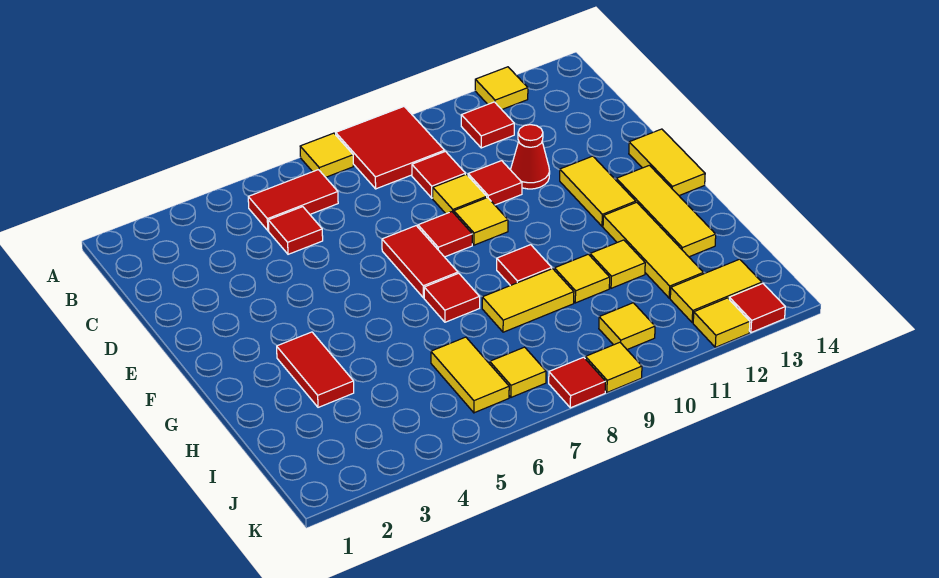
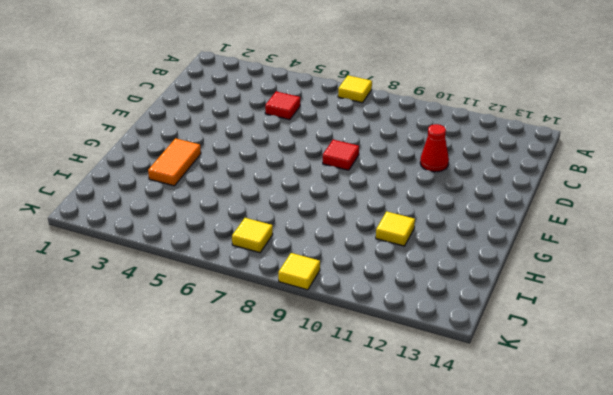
orange tile G3:H3 level 1 -> red tile G3:H3 level 1
none -> red tile A8:B9 level 1
none -> yellow tile A12 level 1
none -> red tile B5:B6 level 1
none -> red tile B11 level 1

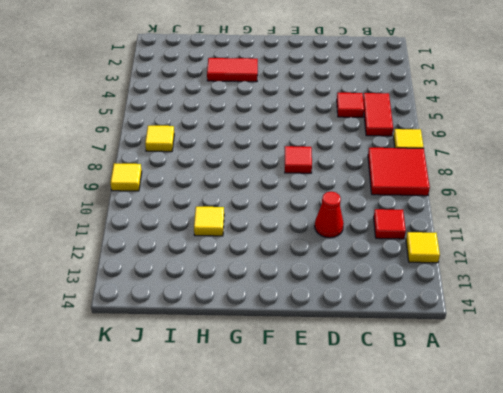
none -> red tile C9 level 1
none -> yellow tile D9 level 1
none -> red tile D10 level 1
none -> red tile E7:F7 level 1

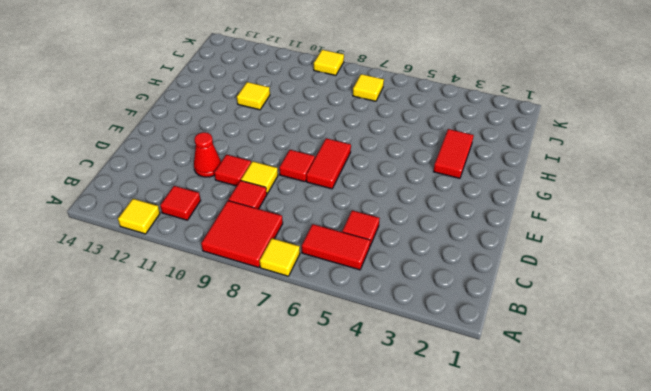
none -> yellow tile E9 level 1
none -> yellow tile E12:F12 level 1
none -> yellow tile E14:F14 level 1
none -> yellow tile F13:H13 level 1

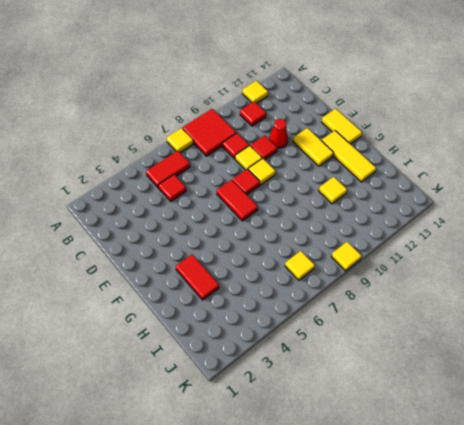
none -> red tile G7 level 1
none -> red tile G9 level 1
none -> yellow tile G12:I12 level 1
none -> yellow tile H8:H9 level 1

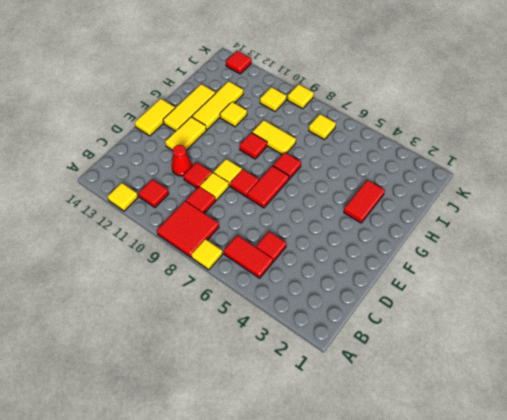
none -> yellow tile H10 level 1
none -> yellow tile I6:J6 level 1
none -> yellow tile J12:J13 level 1
none -> red tile K8 level 1

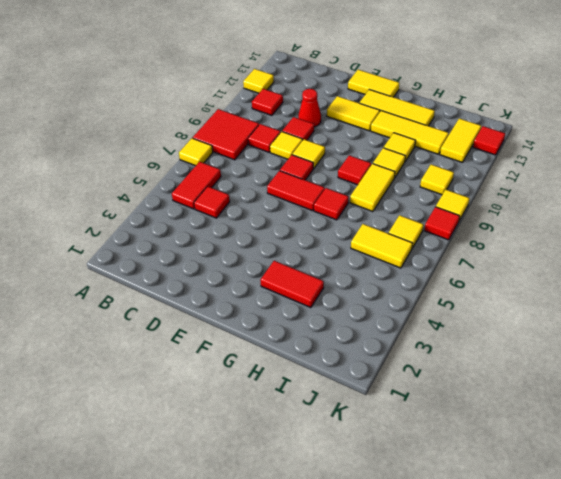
none -> yellow tile K12 level 1

